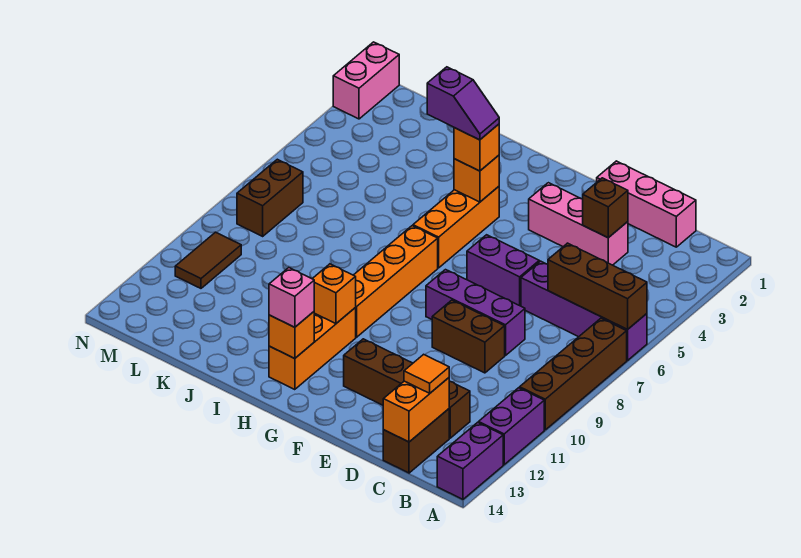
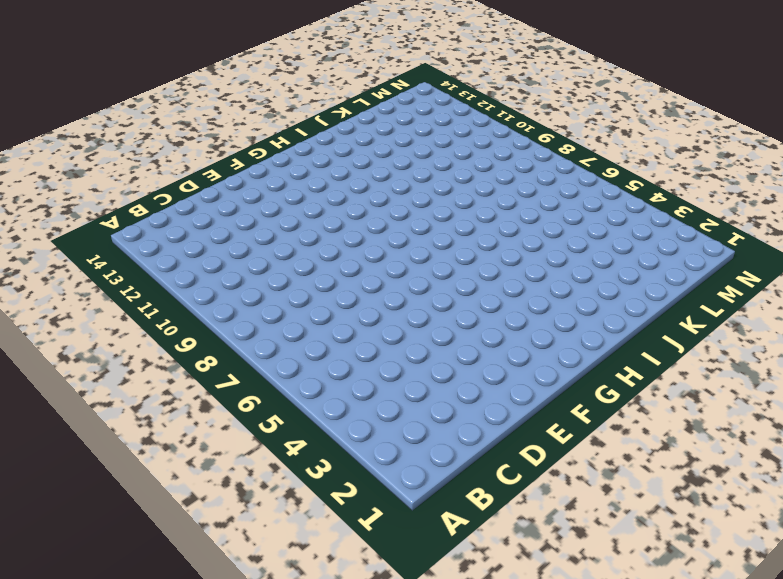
none -> purple brick A6:D6 level 1
none -> brown brick A7:A10 level 1
none -> purple brick A11:A12 level 1

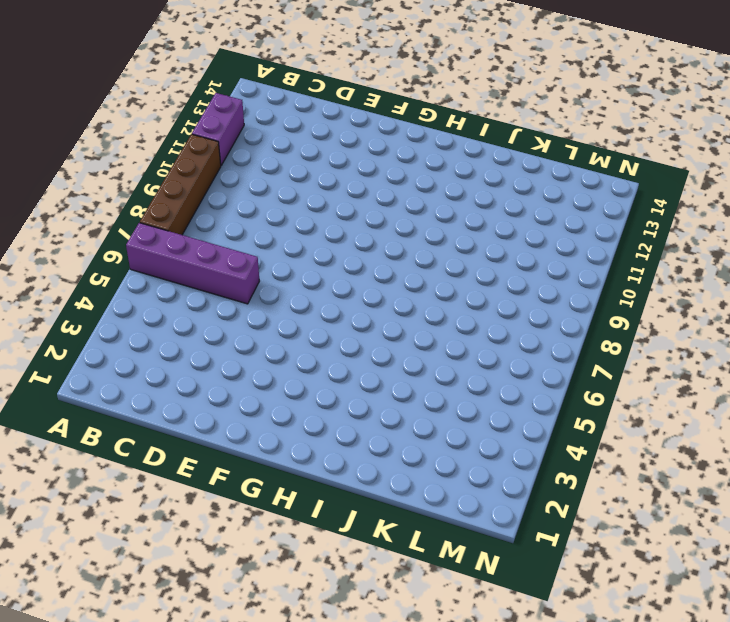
none -> purple brick A13:A14 level 1
none -> pink brick C1:E1 level 1
none -> brown brick C12:F12 level 1

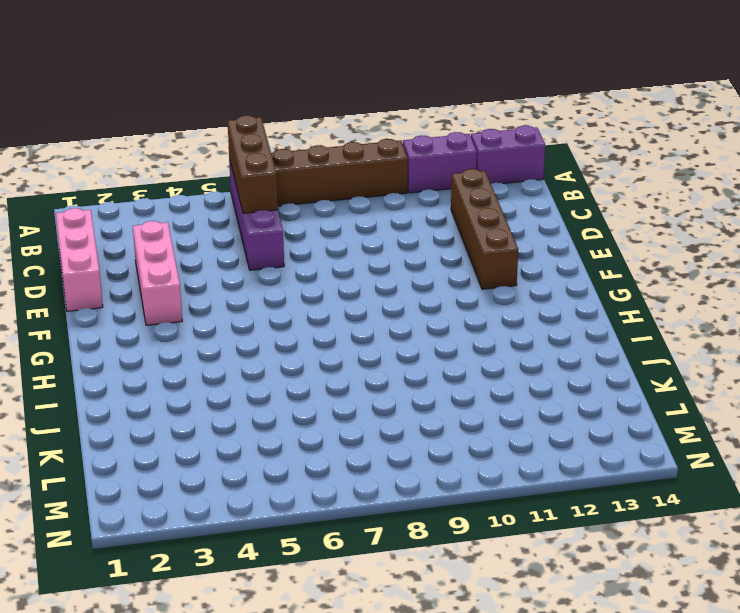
none -> brown brick C13:C14 level 1
none -> purple brick D8:F8 level 1
none -> brown brick D9:E9 level 1

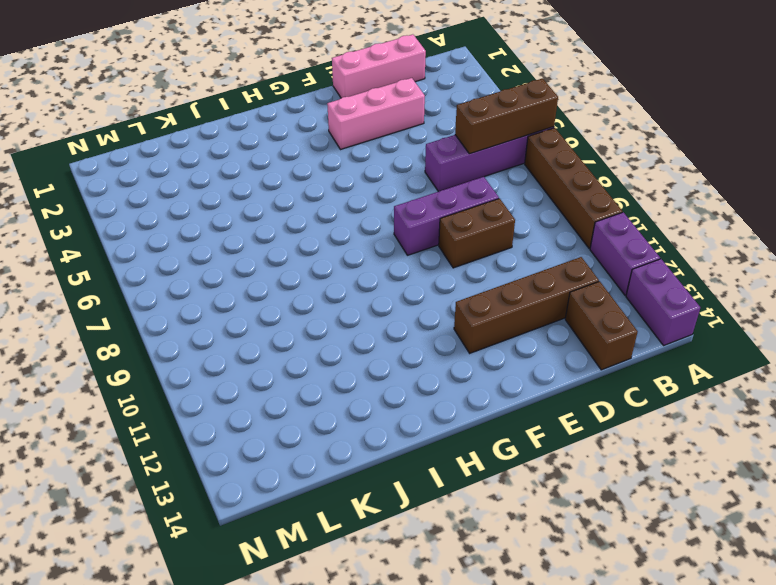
none -> purple brick E6:F6 level 1
none -> orange brick H4:H6 level 1
none -> orange brick H7:H10 level 1

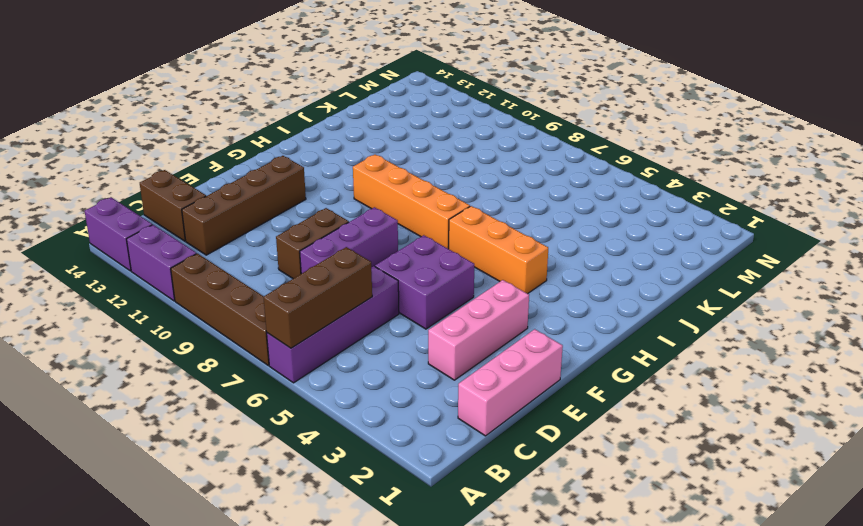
purple brick E5:F6 level 1 -> purple brick E6:F6 level 1
none -> orange brick H11:H13 level 1
none -> brown brick M7:M8 level 1
none -> brown tile M10:M11 level 1

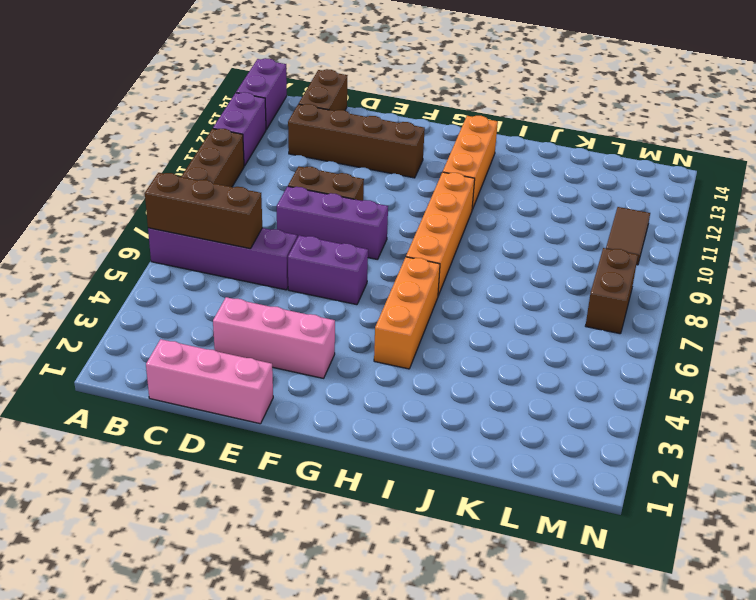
none -> pink brick N1:N2 level 1
none -> orange brick C13:C14 level 2
none -> brown brick D3 level 2

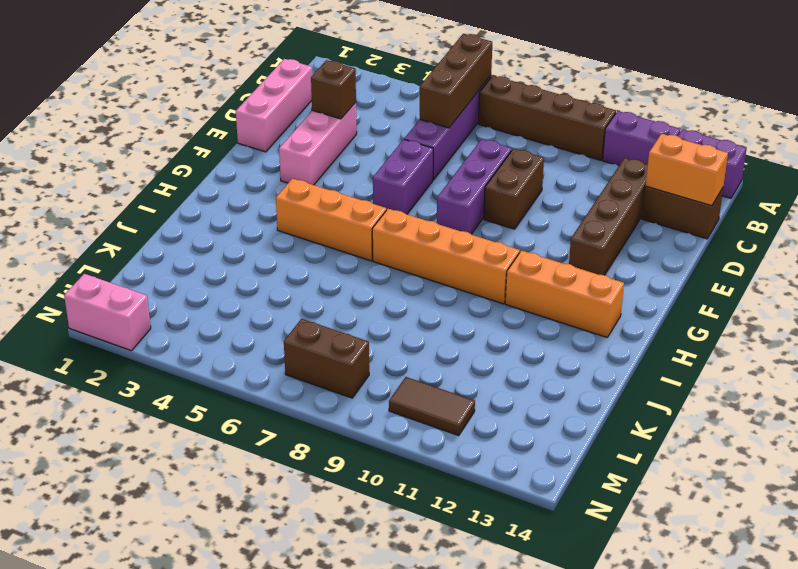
none -> orange brick H4 level 2
none -> orange brick H11 level 2
none -> orange brick H13 level 2

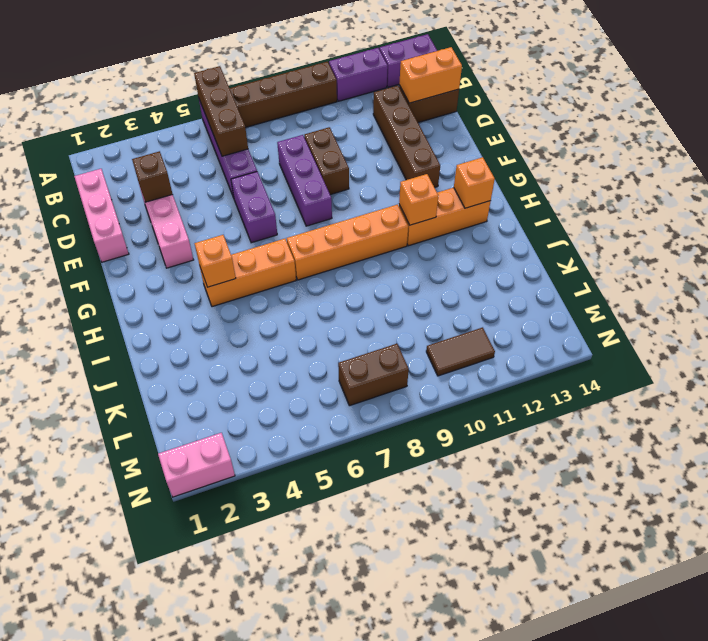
none -> orange tile C13 level 3
none -> orange brick H4 level 3
none -> pink brick H13 level 3

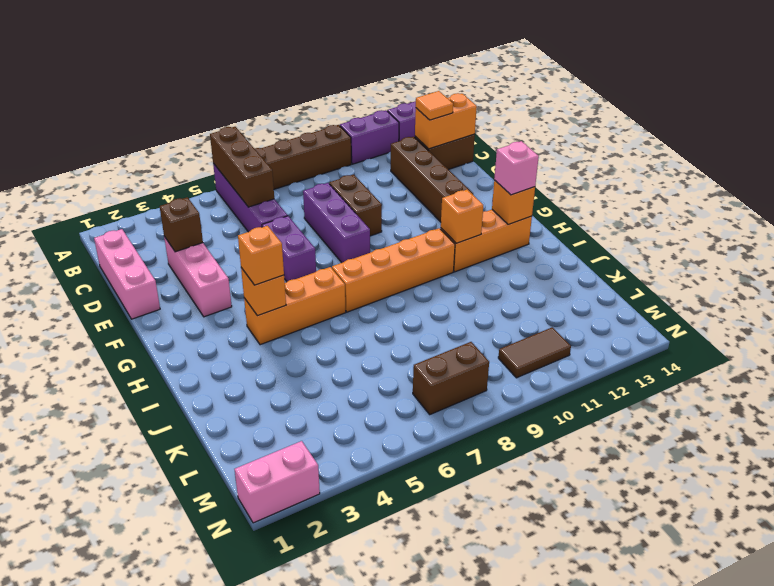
none -> purple slope H4:I4 level 4 top I

